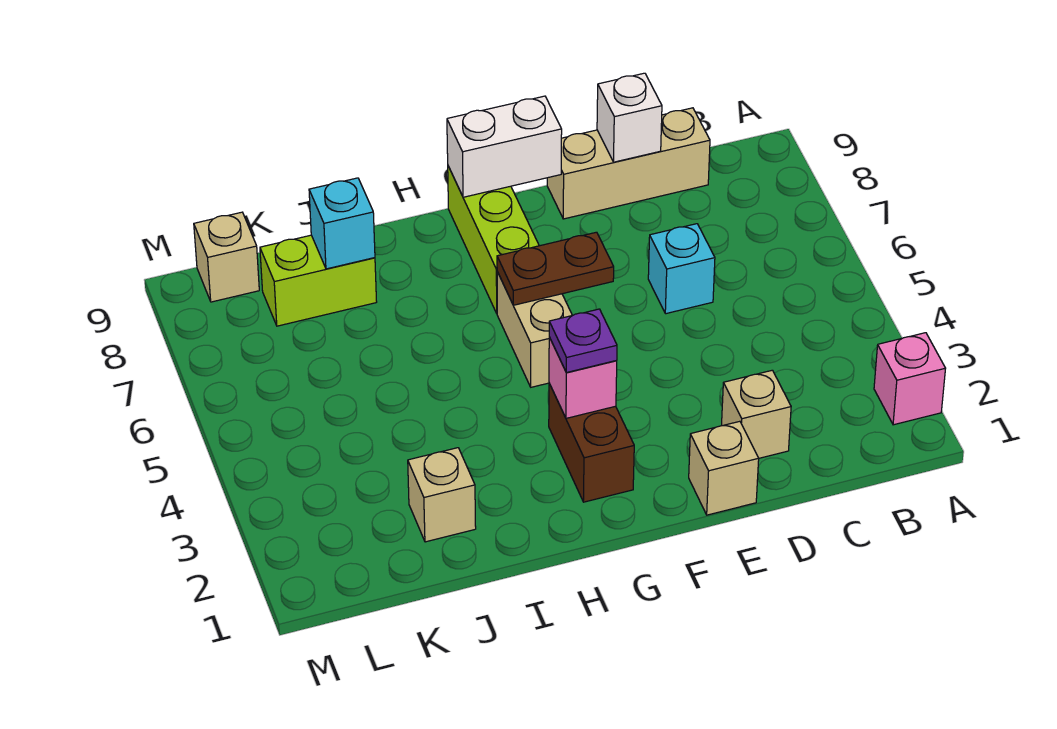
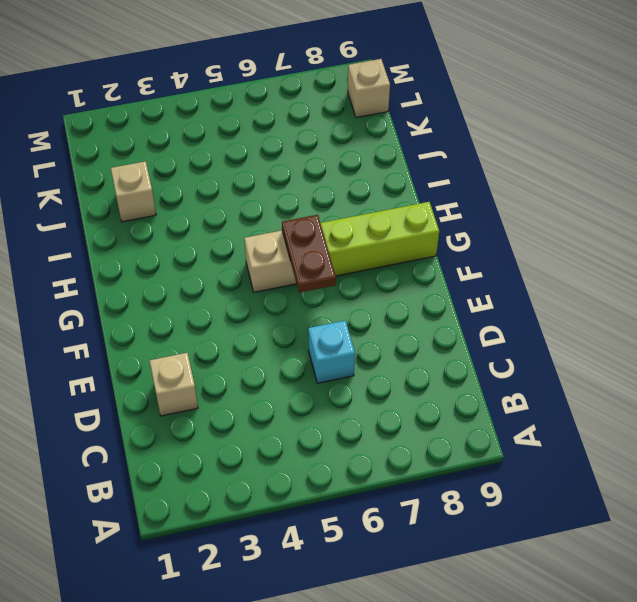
none -> pink brick A2 level 1
none -> tan brick C9:E9 level 1
none -> tan brick E1 level 1

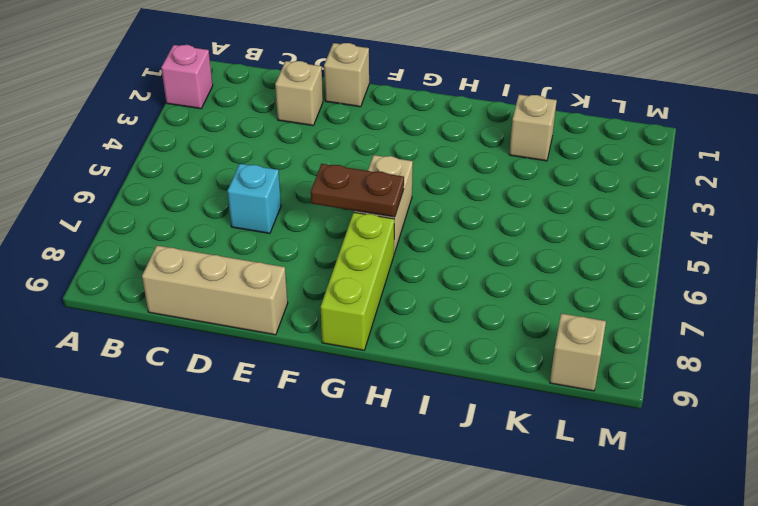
none -> brown brick G2:G3 level 1
none -> lime brick J8:K8 level 1
none -> white brick D9 level 2

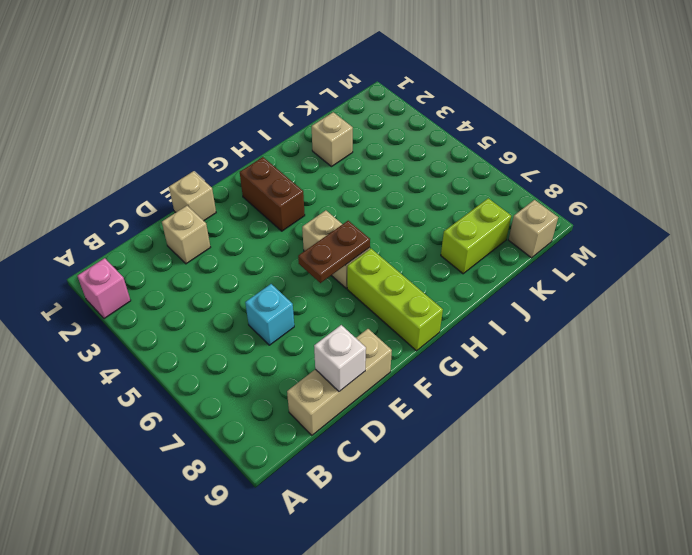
none -> white brick F9:G9 level 2
none -> pink brick G3 level 2
none -> cyan brick J8 level 2

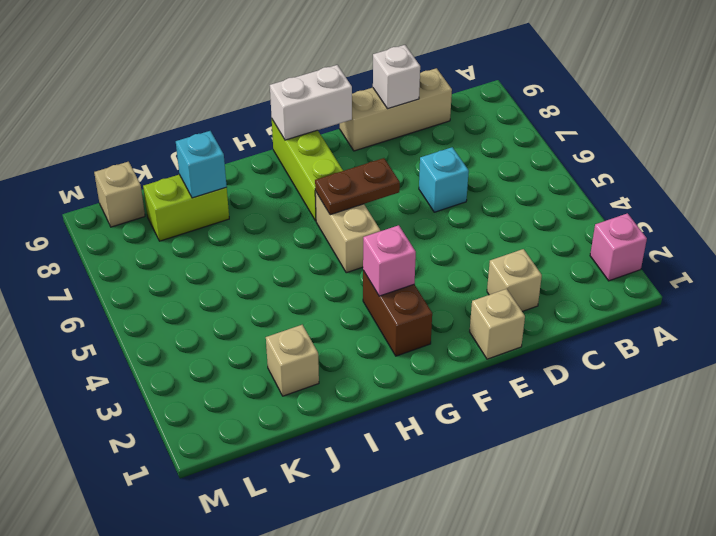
none -> purple plate G3 level 3

